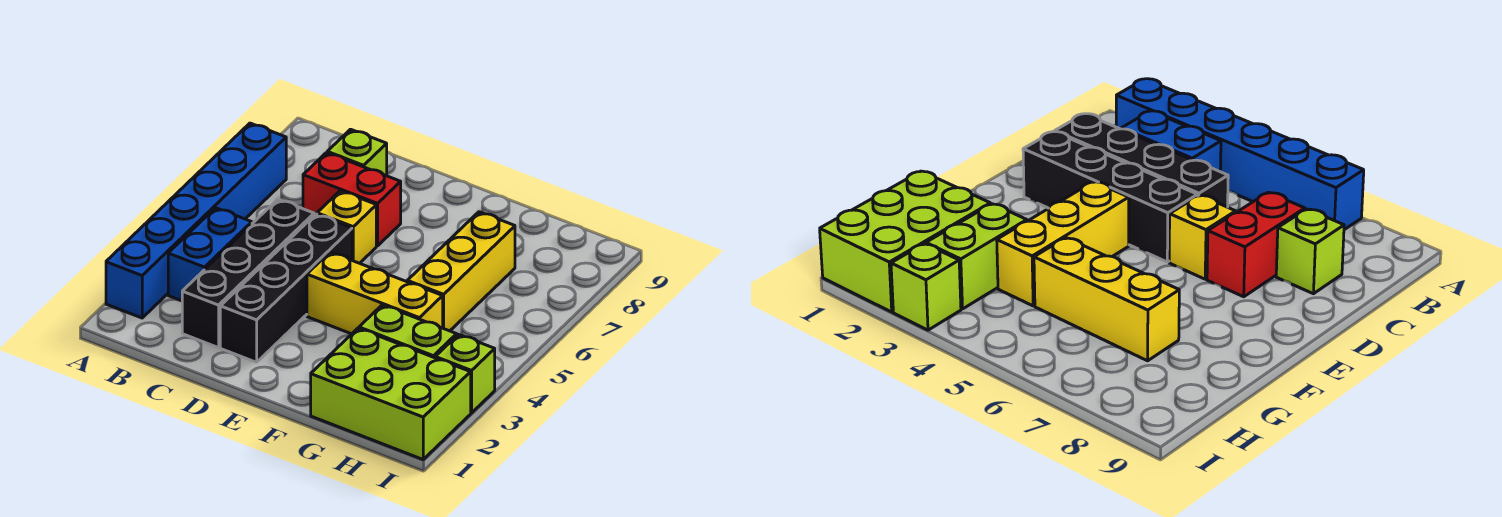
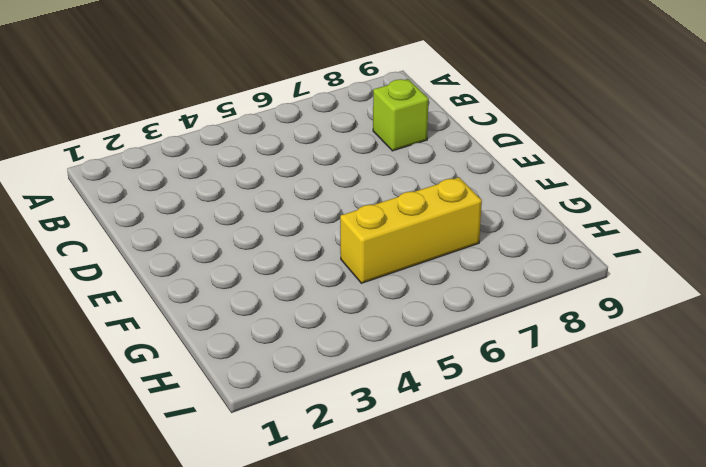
none -> blue brick A2:A7 level 1
none -> blue brick B3:B4 level 1
none -> black brick C2:C5 level 1

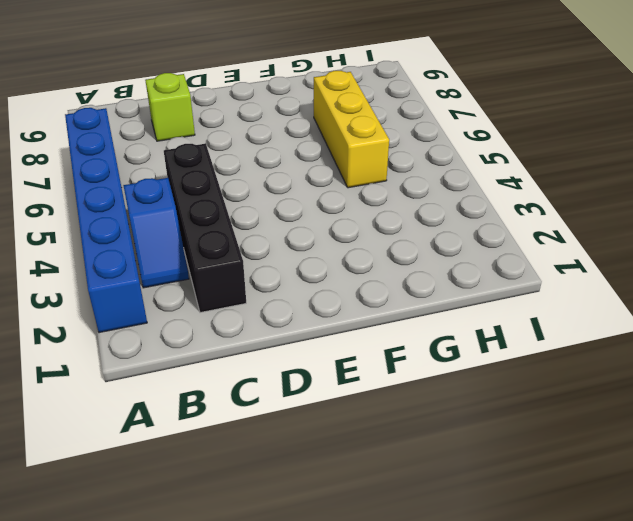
blue slope B3:B4 level 1 top 4 -> blue brick B3:B4 level 1
none -> red brick C7:D7 level 1
none -> black brick D2:D5 level 1
none -> yellow brick D6 level 1

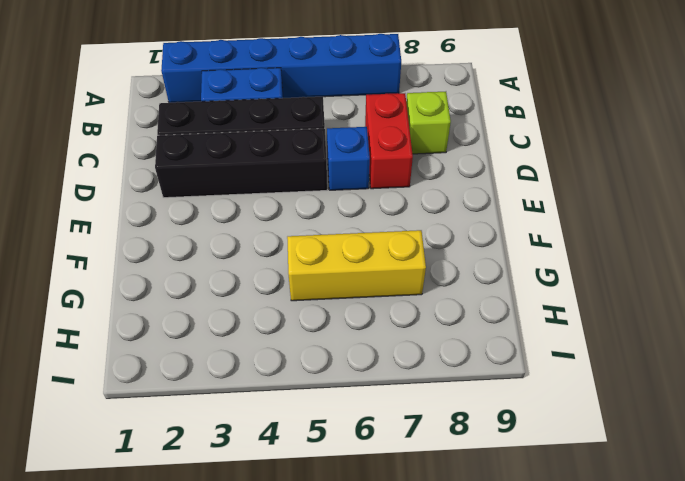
blue brick D6 level 1 -> yellow brick D6 level 1
none -> yellow brick E4:G4 level 1
none -> lime brick G1:I2 level 1
none -> lime brick G3:H3 level 1

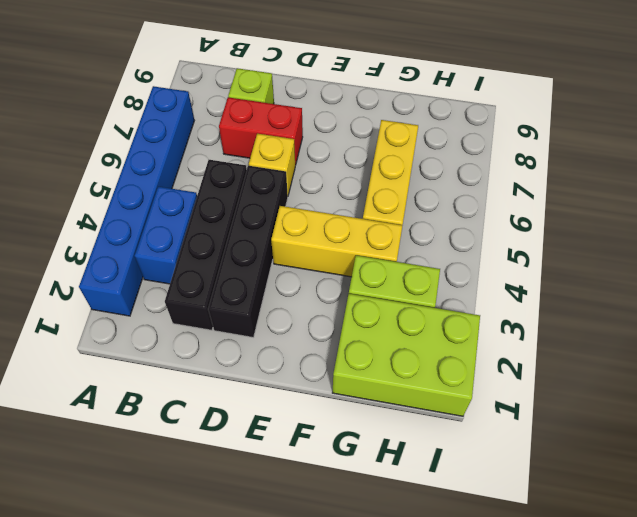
none -> lime brick I3 level 1

